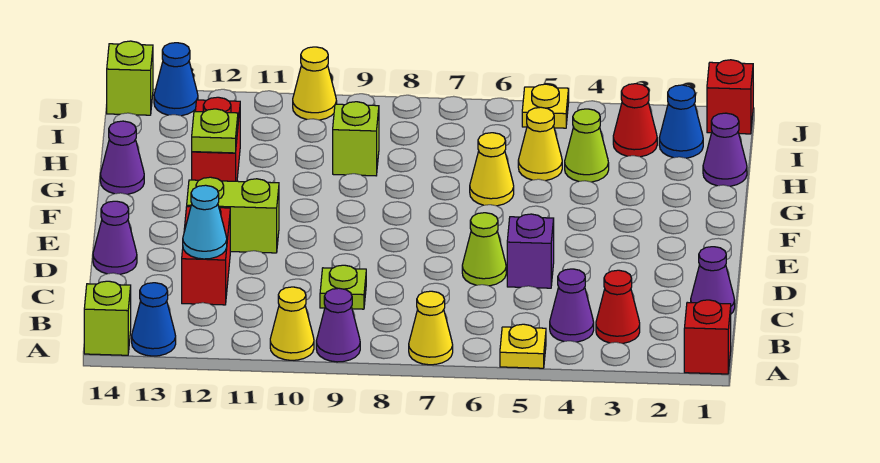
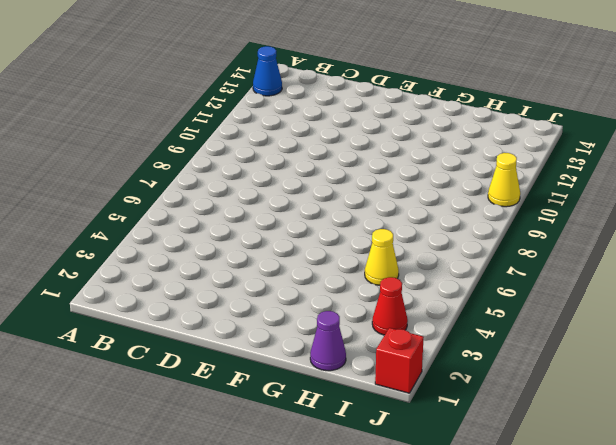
none -> red brick A1 level 1
none -> yellow plate A5 level 1
none -> yellow cone A7 level 1
none -> purple cone A9 level 1

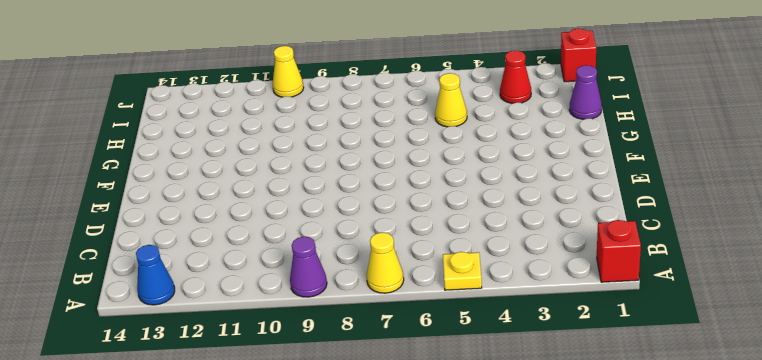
none -> yellow cone A10 level 1
none -> lime brick A14 level 1
none -> red cone B3 level 1
none -> purple cone B4 level 1

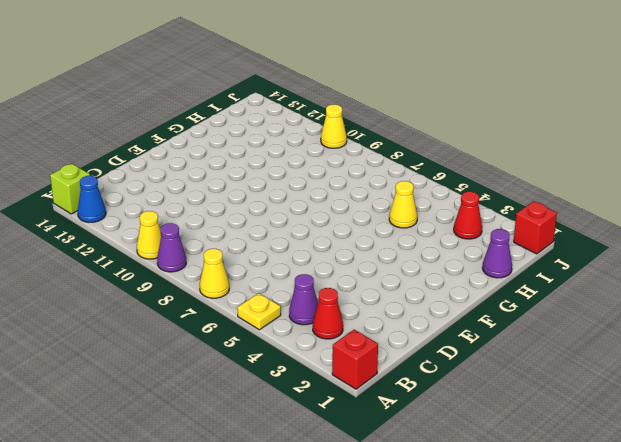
none -> purple cone C1 level 1
none -> lime plate C9 level 1
none -> red brick C12:D12 level 1
none -> purple brick D5 level 1

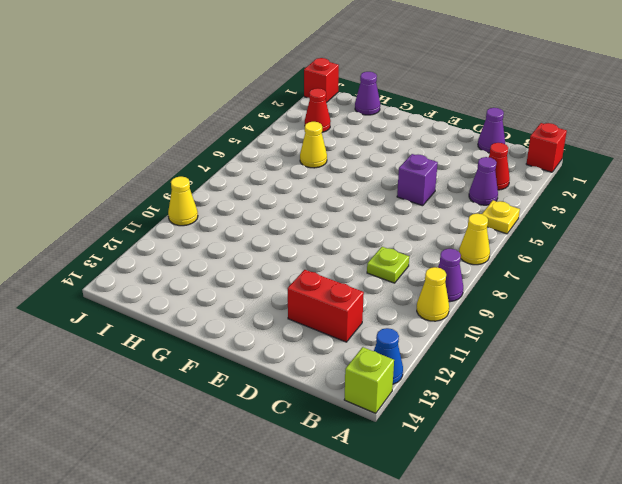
none -> lime cone D6 level 1
none -> purple cone D14 level 1
none -> lime brick E11:E12 level 1
none -> yellow cone G6 level 1

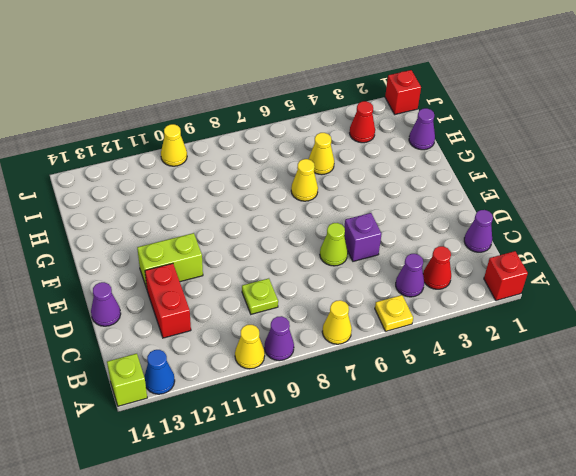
none -> red brick G12:H12 level 1
none -> purple cone G14 level 1
none -> lime cone H4 level 1
none -> lime brick H9 level 1

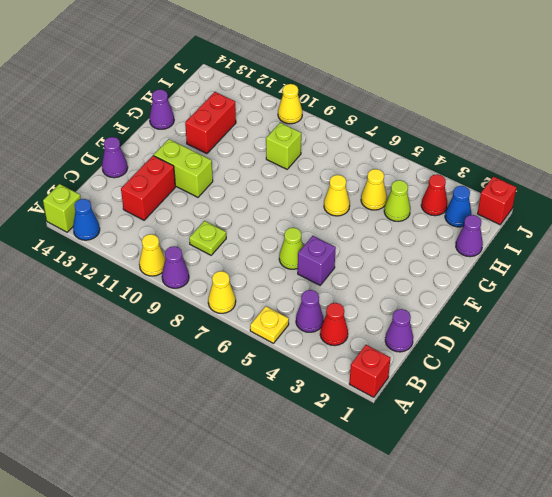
none -> yellow plate J5 level 1
none -> blue cone J13 level 1
none -> lime brick J14 level 1
none -> cyan cone C12 level 2

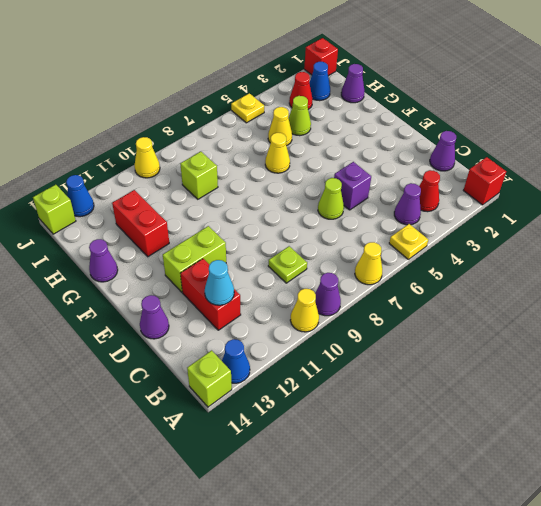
none -> lime plate G12 level 2

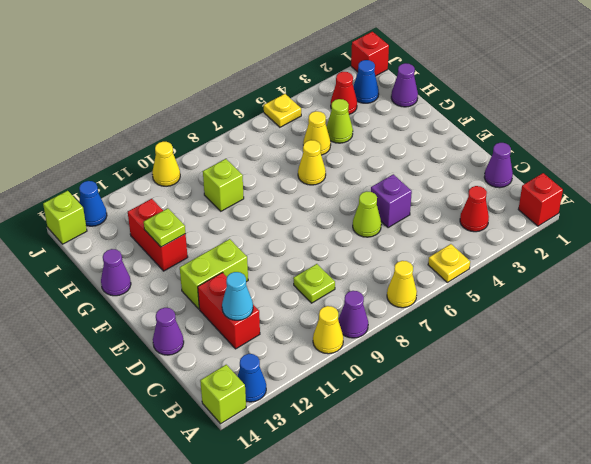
none -> purple cone B4 level 1

